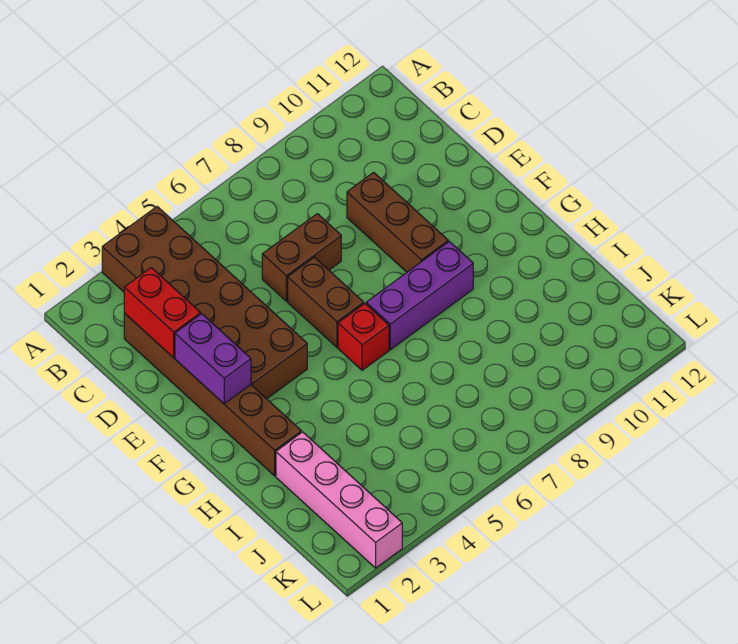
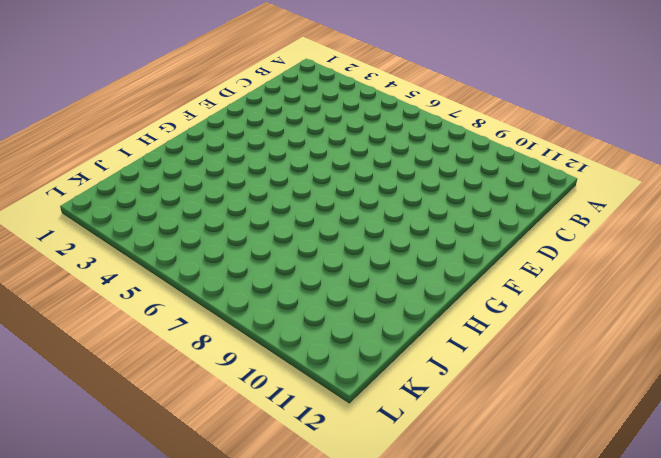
none -> brown brick A3:F4 level 1
none -> brown brick C2:H2 level 1

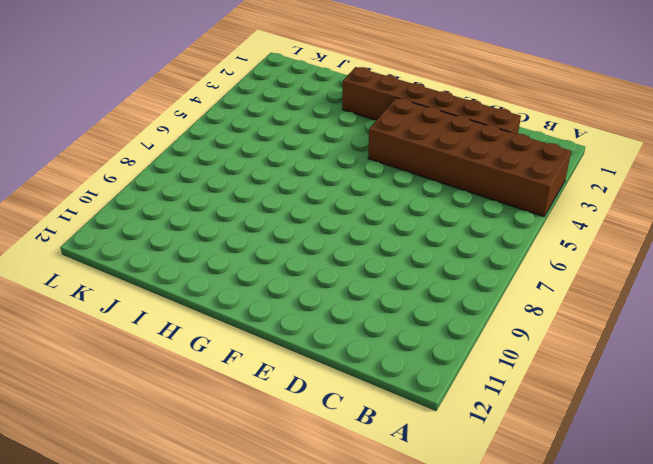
none -> brown brick D6:D7 level 1
none -> brown brick D9:F9 level 1

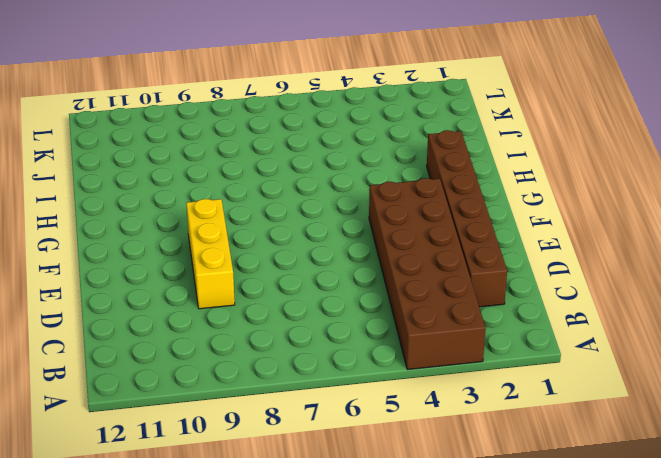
yellow brick D9:F9 level 1 -> brown brick D9:F9 level 1
none -> brown brick D6:D7 level 1
none -> brown brick E6:F6 level 1

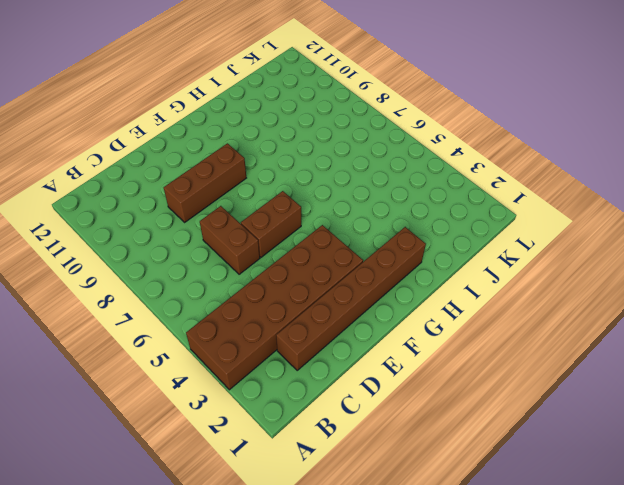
none -> red brick G6 level 1
none -> purple brick G7:G9 level 1

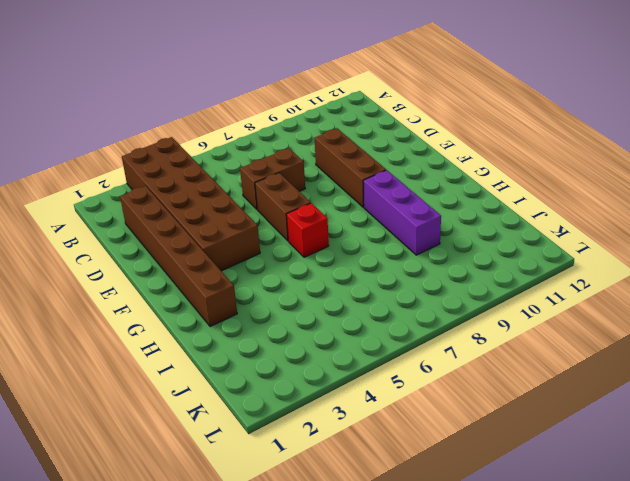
purple brick G9:I9 level 1 -> purple brick G7:G9 level 1
none -> pink brick I2:L2 level 1
none -> red brick C2:D2 level 2

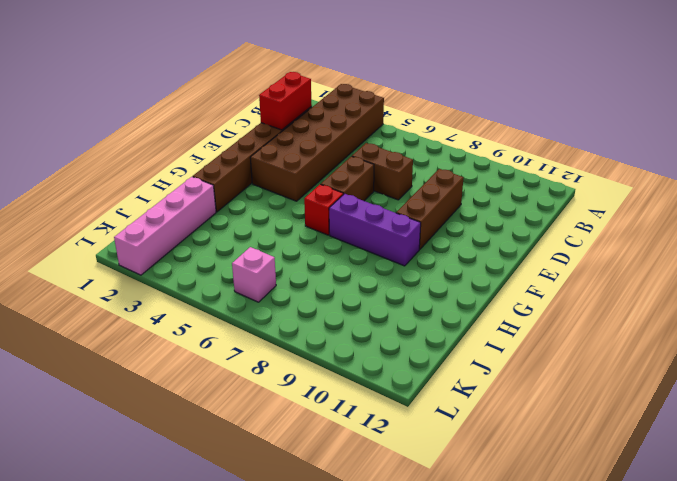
pink brick K6 level 1 -> none
none -> purple brick E2:F2 level 2

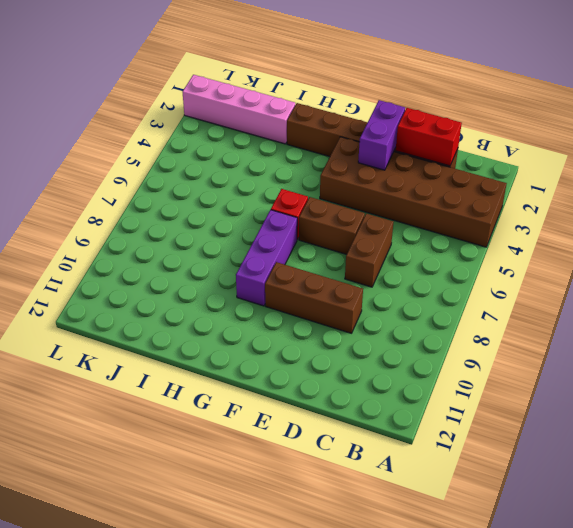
purple brick E2:E3 level 2 -> purple brick E2:F2 level 2

